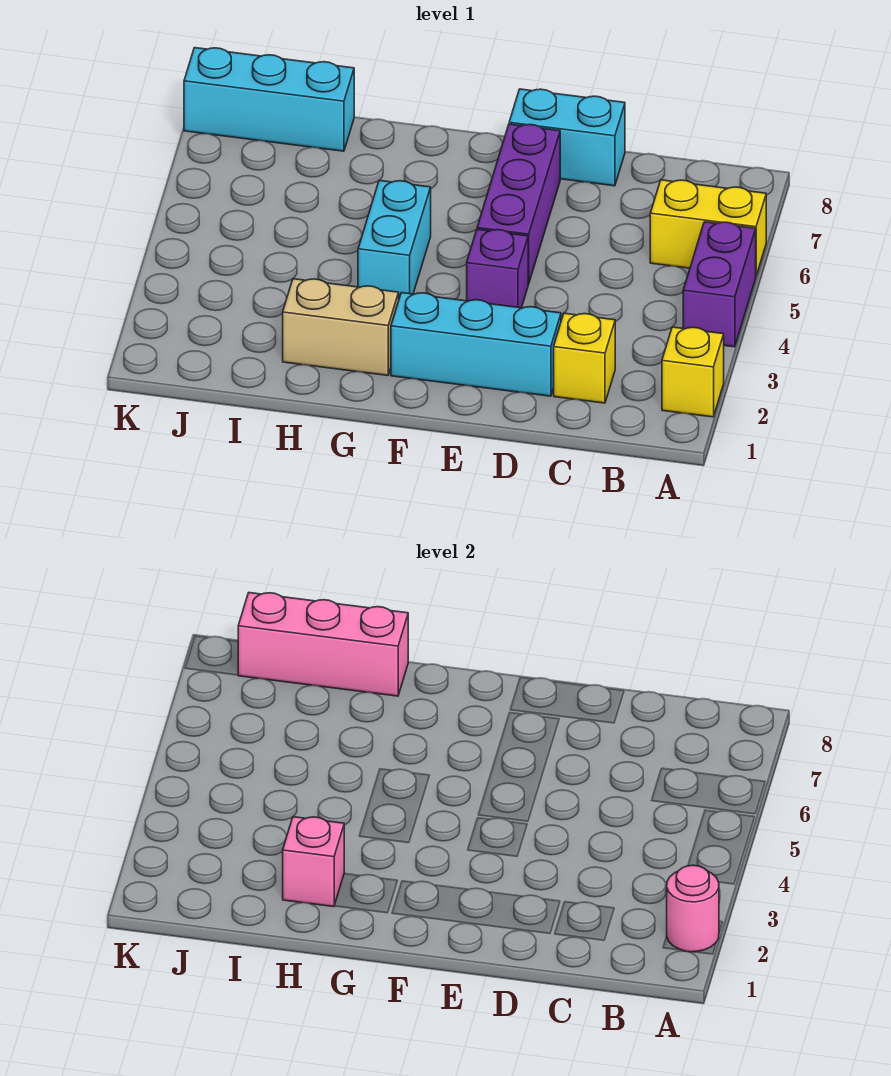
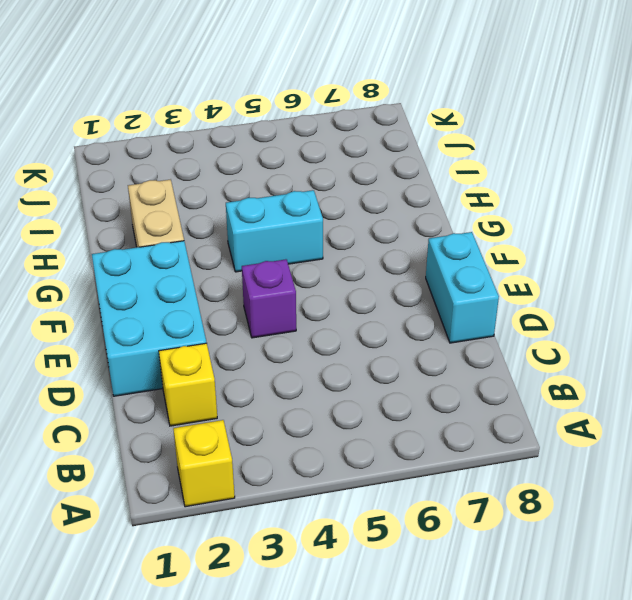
cyan brick D1:F2 level 1 -> cyan brick D2:F2 level 1
none -> purple brick A4:A5 level 1
none -> yellow brick A6:B6 level 1
none -> purple brick E5:E7 level 1

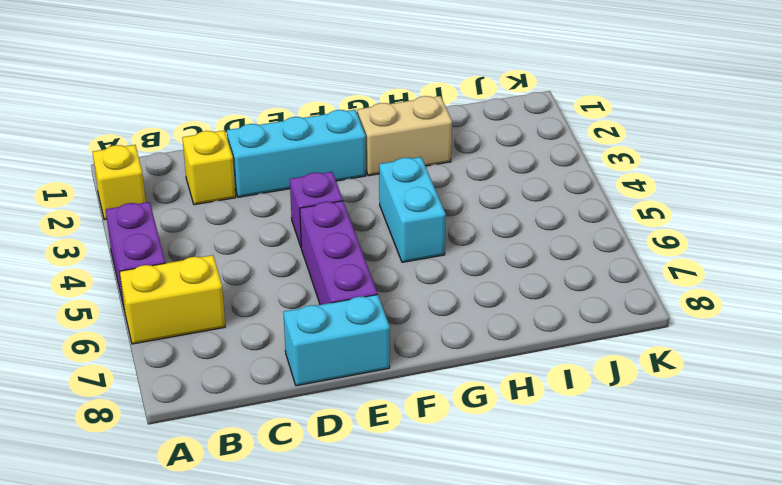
none -> cyan brick I8:K8 level 1
none -> pink round brick A2 level 2
none -> pink brick H2 level 2

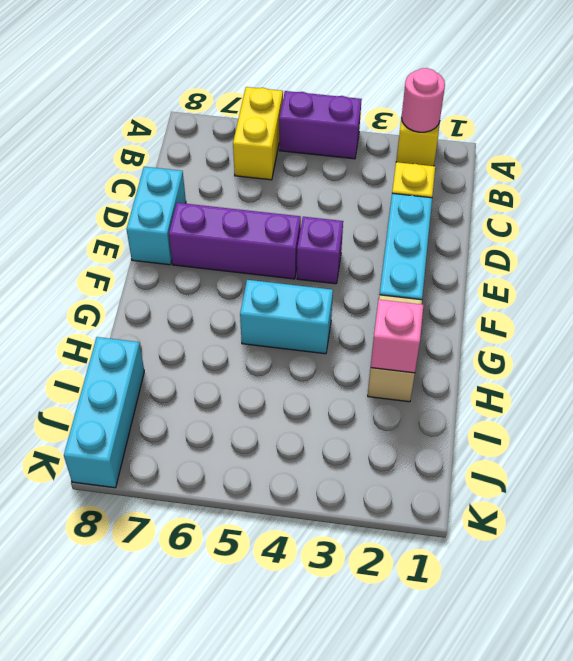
none -> pink brick H8:J8 level 2

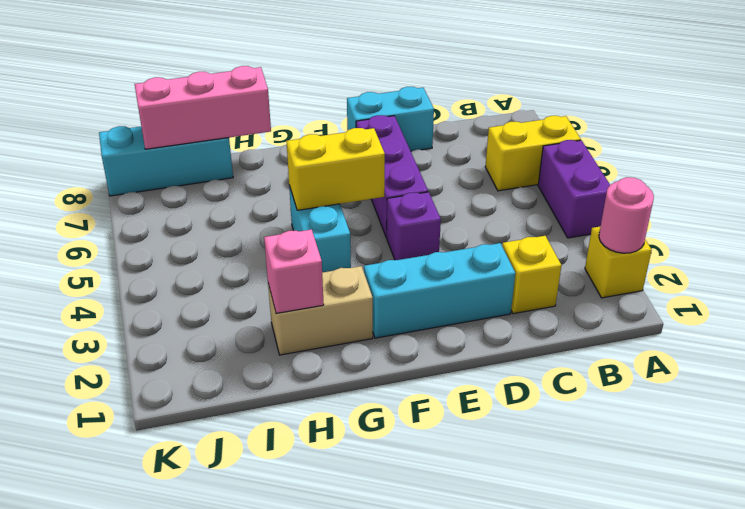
yellow brick F5:G5 level 2 -> none

